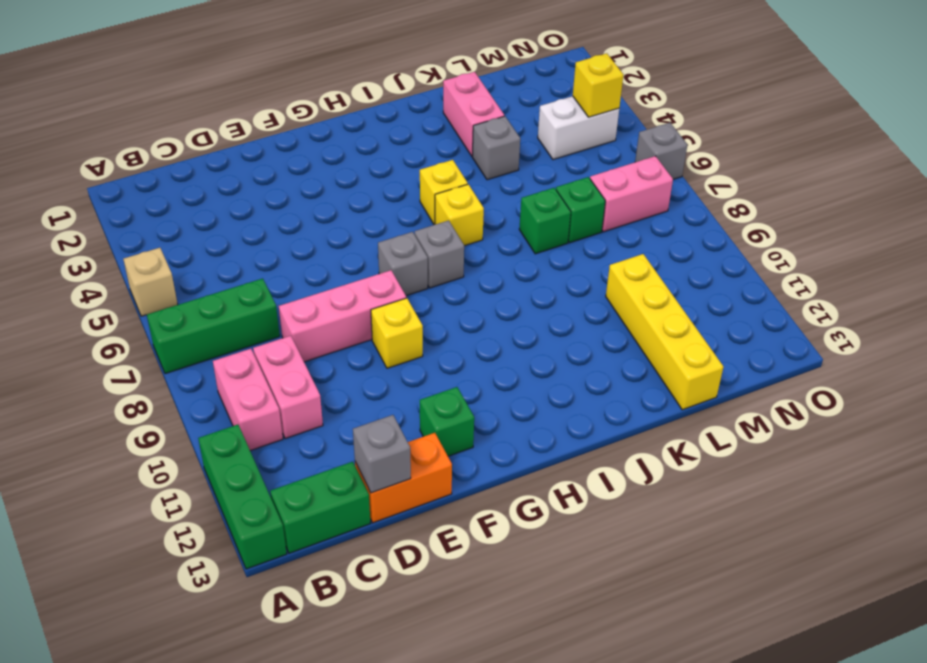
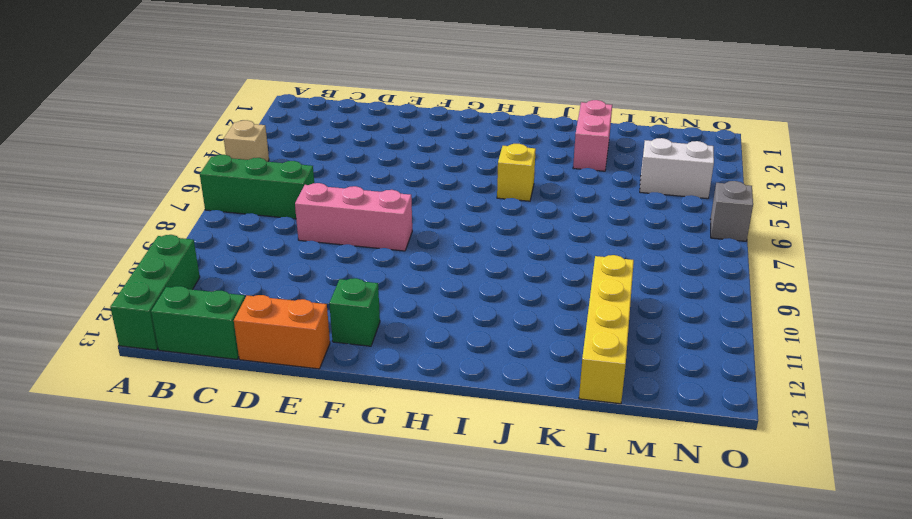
none -> pink brick B9:B10 level 1
none -> pink brick C9:C10 level 1
none -> yellow brick F9 level 1

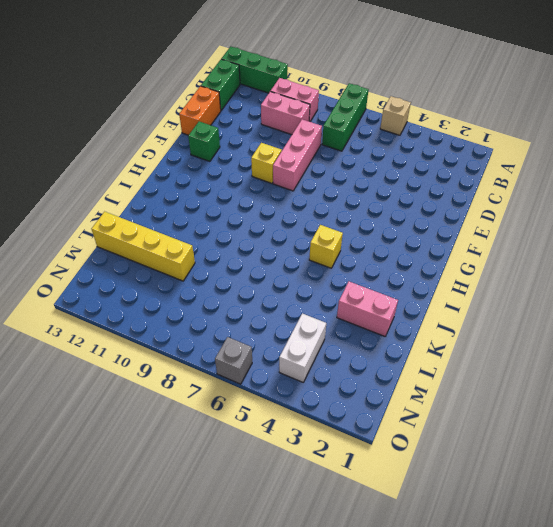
none -> grey brick G7 level 1
none -> grey brick H7 level 1
none -> yellow brick I6 level 1

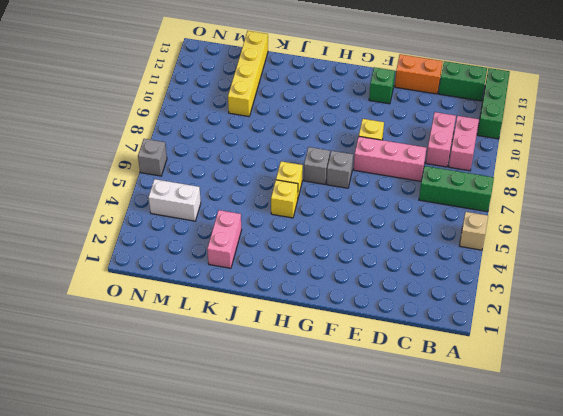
none -> grey brick K4 level 1
none -> green brick K7 level 1
none -> green brick L7 level 1

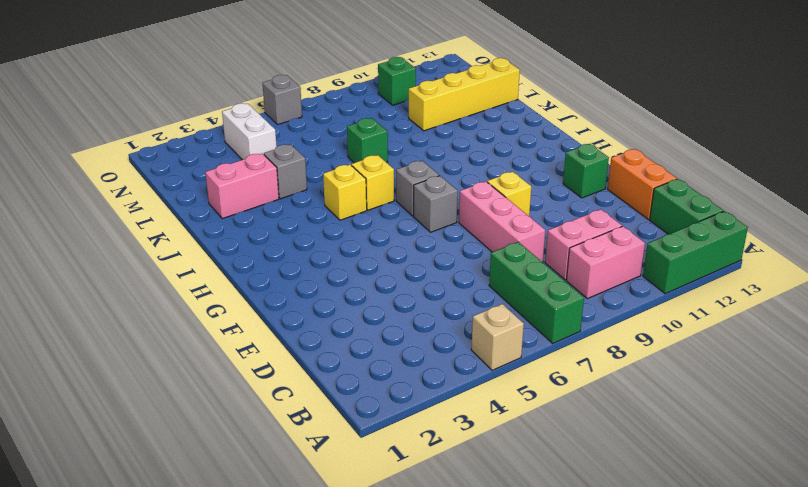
green brick N10 level 1 -> green brick L7 level 1
none -> pink brick M7:N7 level 1
none -> grey brick D13 level 2
none -> yellow brick N4 level 2

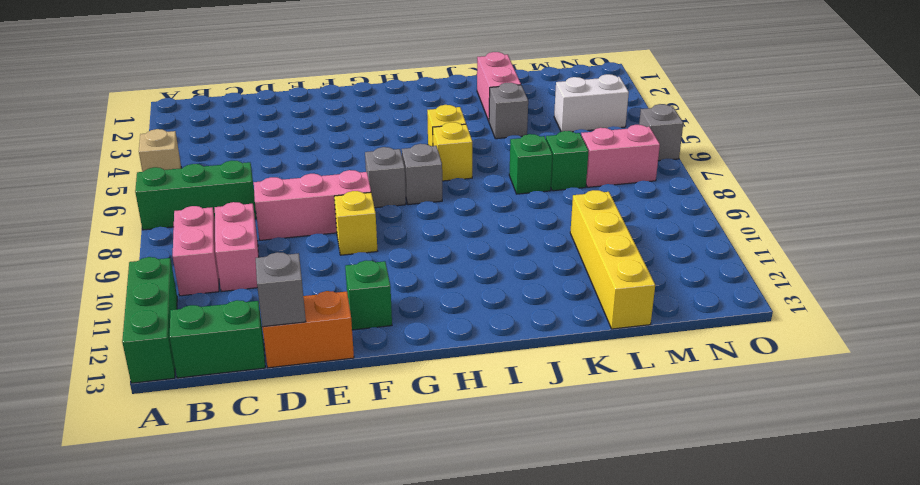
none -> yellow brick N4 level 2

